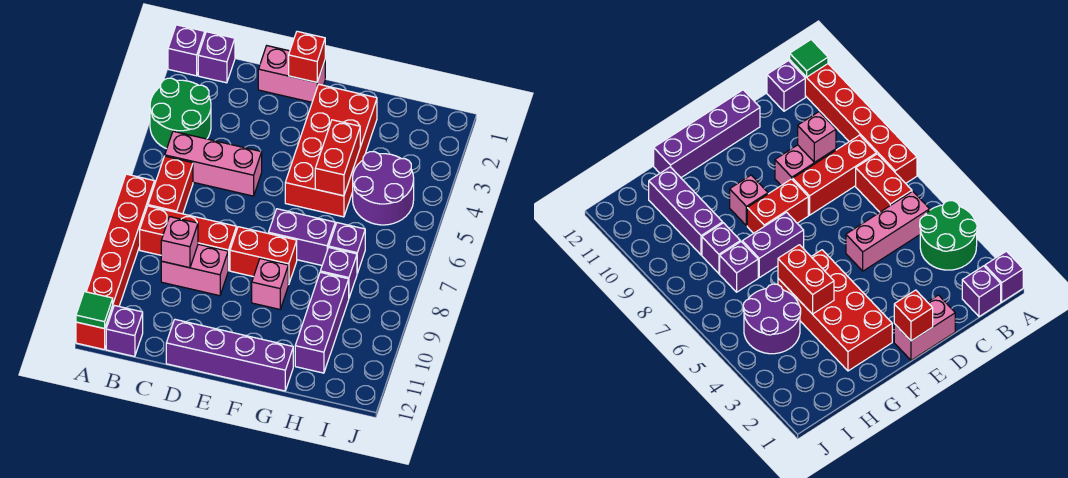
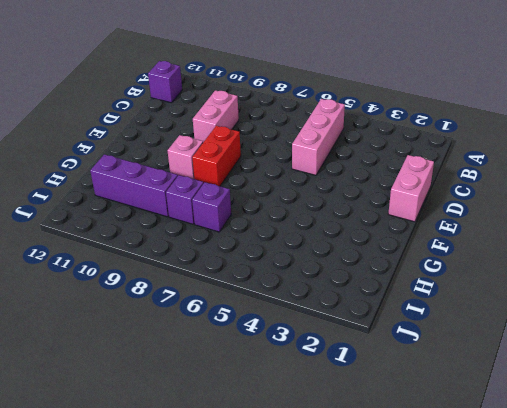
none -> purple brick A1 level 1
none -> green round brick A3:B4 level 1
none -> red brick A7:A12 level 1

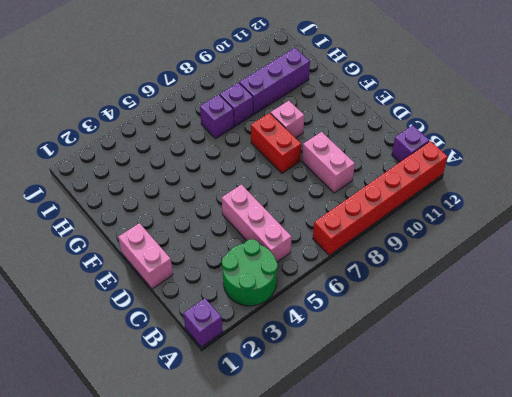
none -> purple brick B1 level 1
none -> red brick B6:B7 level 1
none -> red brick B8:D8 level 1

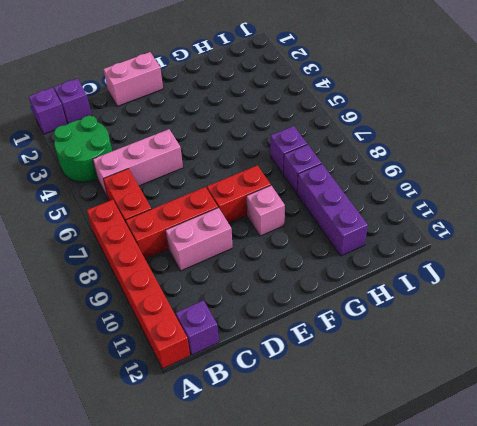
none -> purple brick D12:G12 level 1
none -> red brick F2:G5 level 1
none -> purple brick F7:G7 level 1

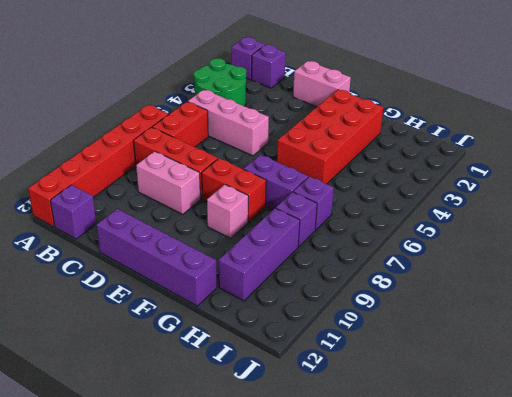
none -> purple round brick H4:I5 level 1
none -> green tile A12 level 2
none -> pink brick C9 level 2

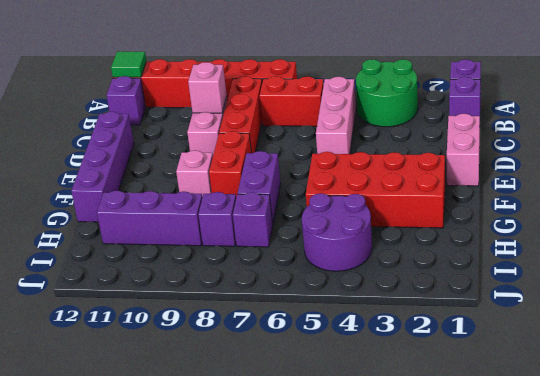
none -> red brick E1 level 2
none -> red brick G4:G5 level 2

